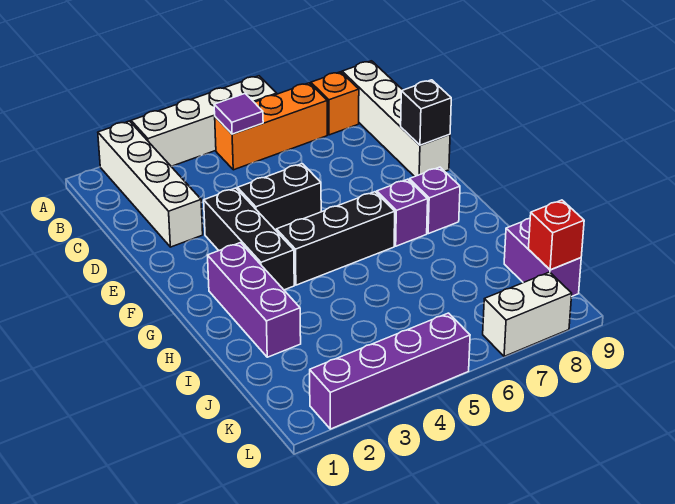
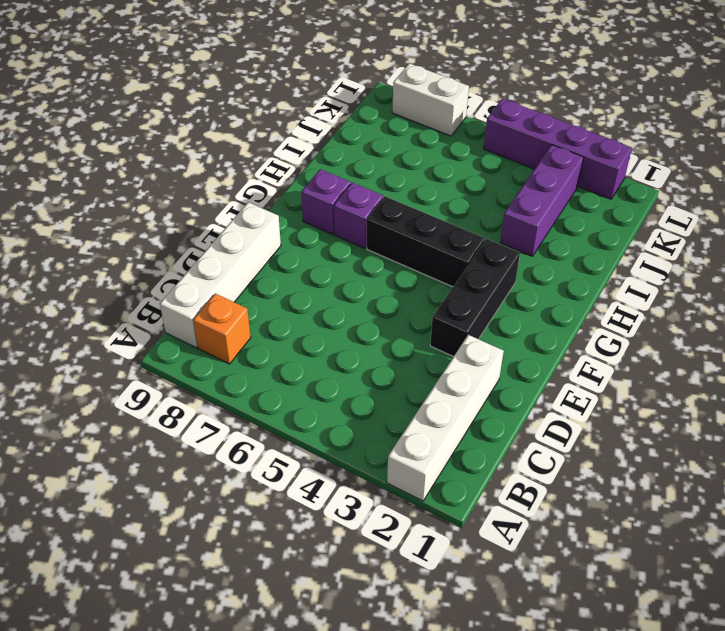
purple brick I3:K3 level 1 -> purple brick G2:I2 level 1
none -> white brick A3:A6 level 1
none -> orange brick B5:B7 level 1
none -> black brick E4:E5 level 1

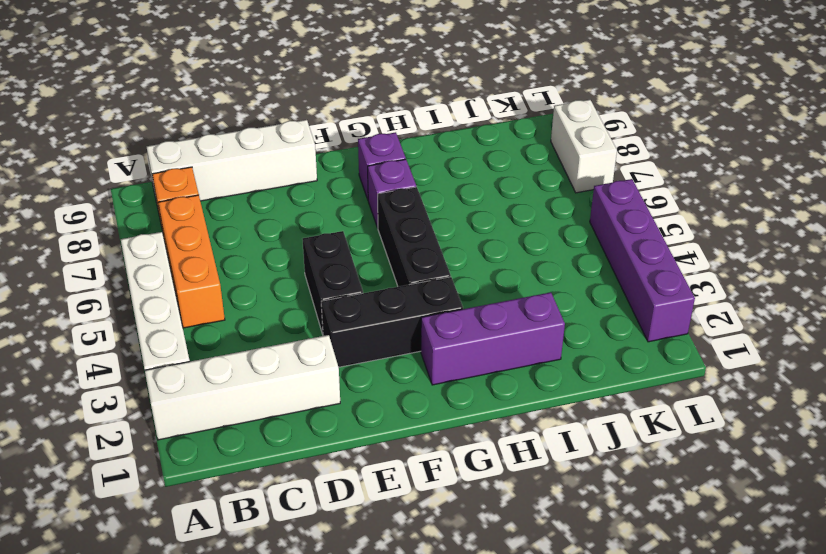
none -> purple brick J9:K9 level 1
none -> purple tile B5 level 2
none -> black brick E9 level 2

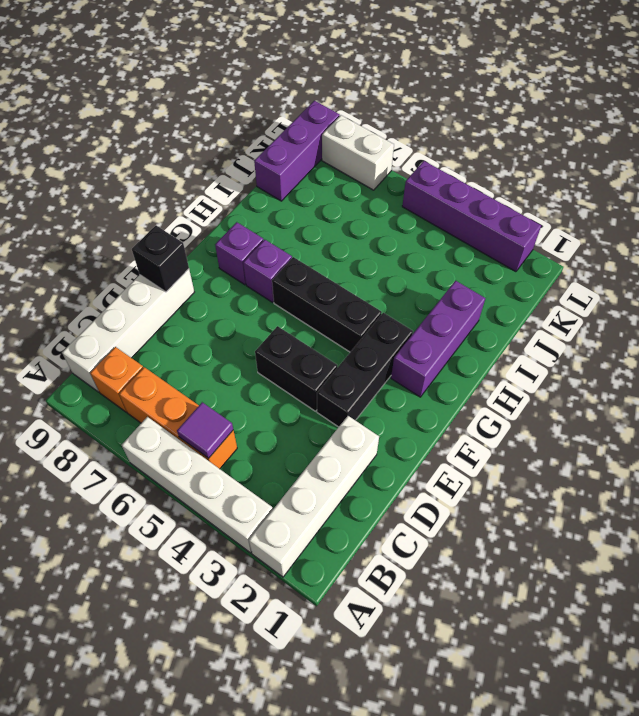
purple brick J9:L9 level 1 -> purple brick J9:K9 level 1
none -> red brick K9 level 2

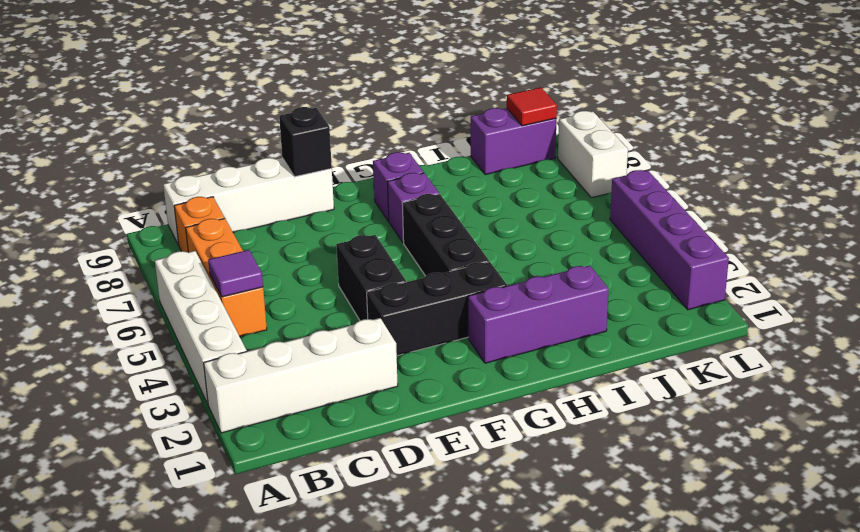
red tile K9 level 2 -> red brick K9 level 2

